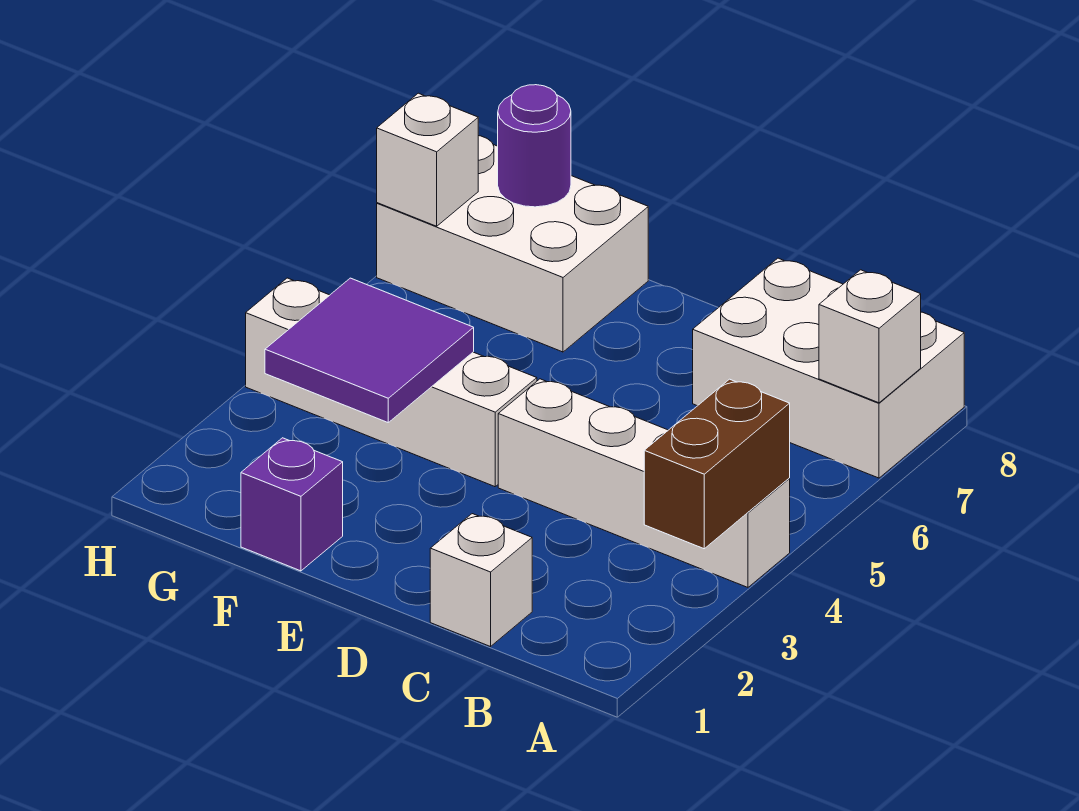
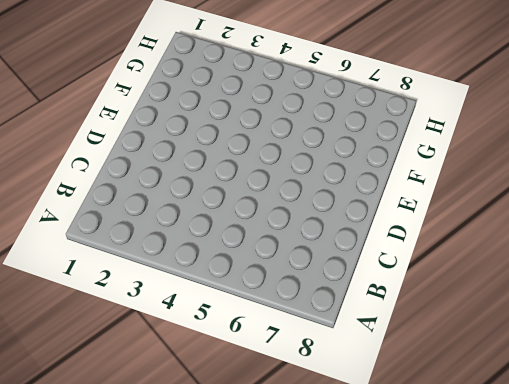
none -> white brick A4:D4 level 1
none -> white brick A7:C8 level 1

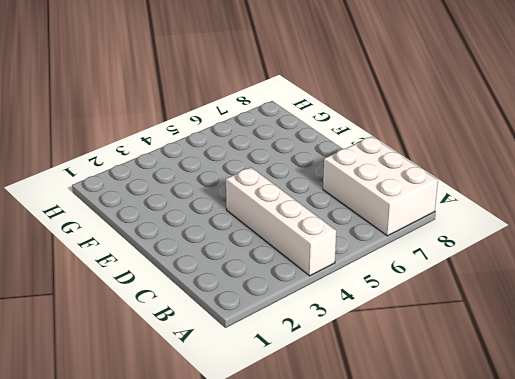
none -> white brick C1 level 1
none -> white brick E4:H4 level 1

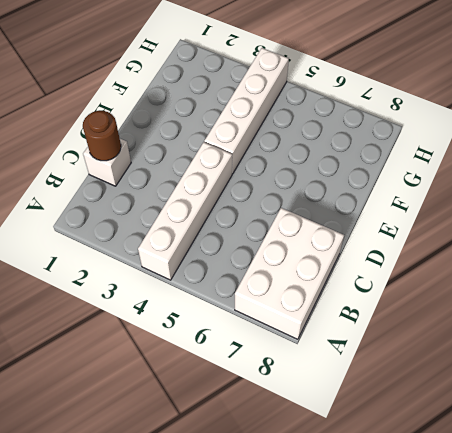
brown round brick C1 level 2 -> none
none -> purple brick F1 level 1
none -> white brick F7:H8 level 1

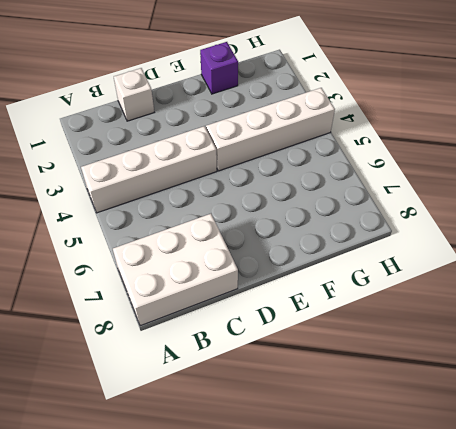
none -> white brick F7:H8 level 1
none -> brown brick A3:A4 level 2

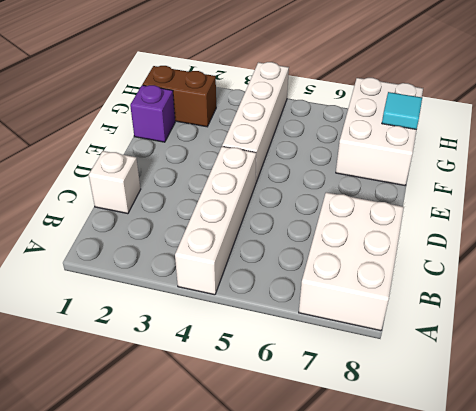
brown brick G1:G2 level 1 -> brown brick A3:A4 level 2
cyan tile G8 level 2 -> purple round brick G8 level 2
none -> white brick A7 level 2
none -> purple tile F3:G4 level 2

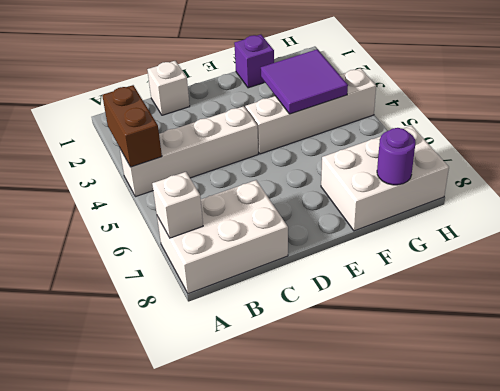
none -> white brick H7 level 2

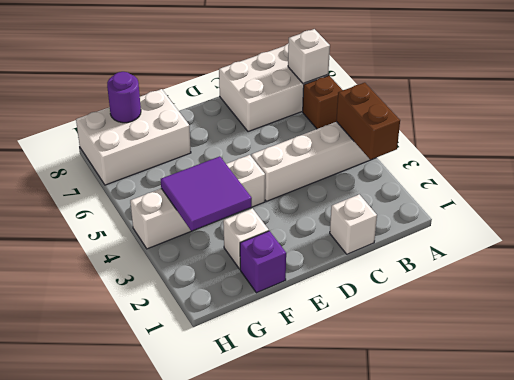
brown brick A6 level 1 -> none
white brick F2 level 1 -> white brick H7 level 2

